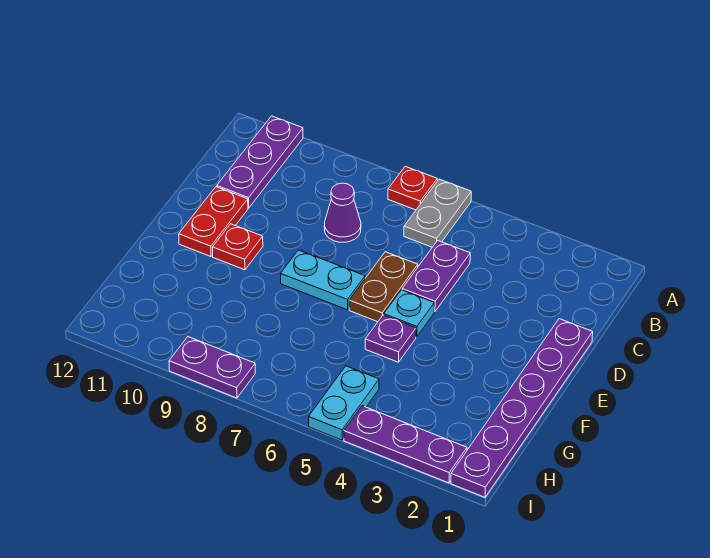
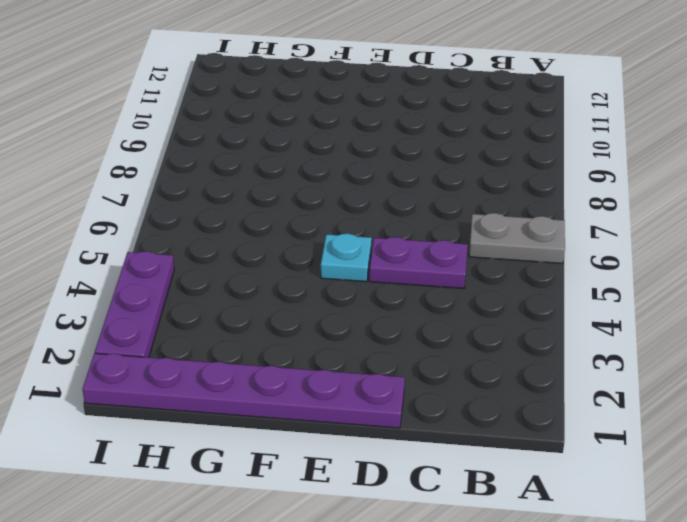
none -> red plate A7 level 1
none -> purple plate A11:C11 level 1
none -> purple cone C8 level 1

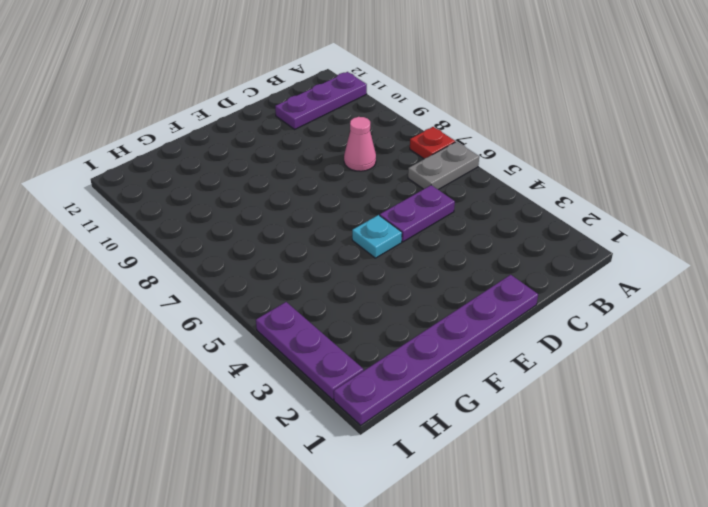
pink cone C8 level 1 -> purple cone C8 level 1
none -> brown plate D6:E6 level 1
none -> red plate D11:E11 level 1
none -> cyan plate E7:E8 level 1

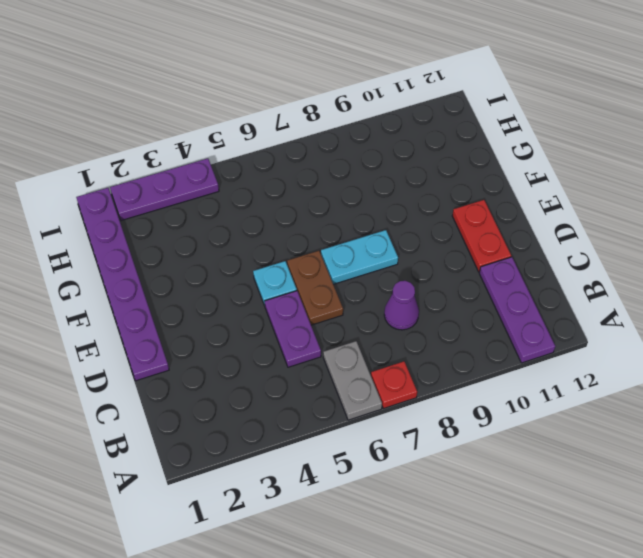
none -> red plate E10 level 1
none -> purple plate F5 level 1
none -> cyan plate H5:I5 level 1

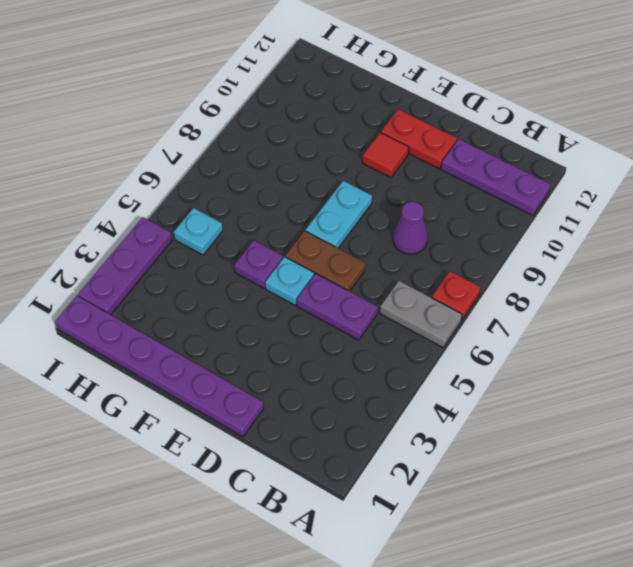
red tile E10 level 1 -> red plate E10 level 1
cyan plate H5 level 1 -> cyan plate H5:I5 level 1
none -> purple plate I8:I9 level 1

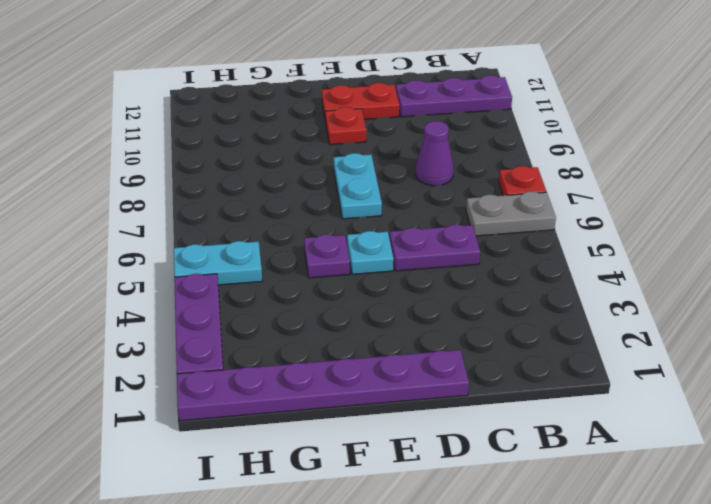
none -> brown plate D6:E6 level 1
none -> purple plate I8:I9 level 1

